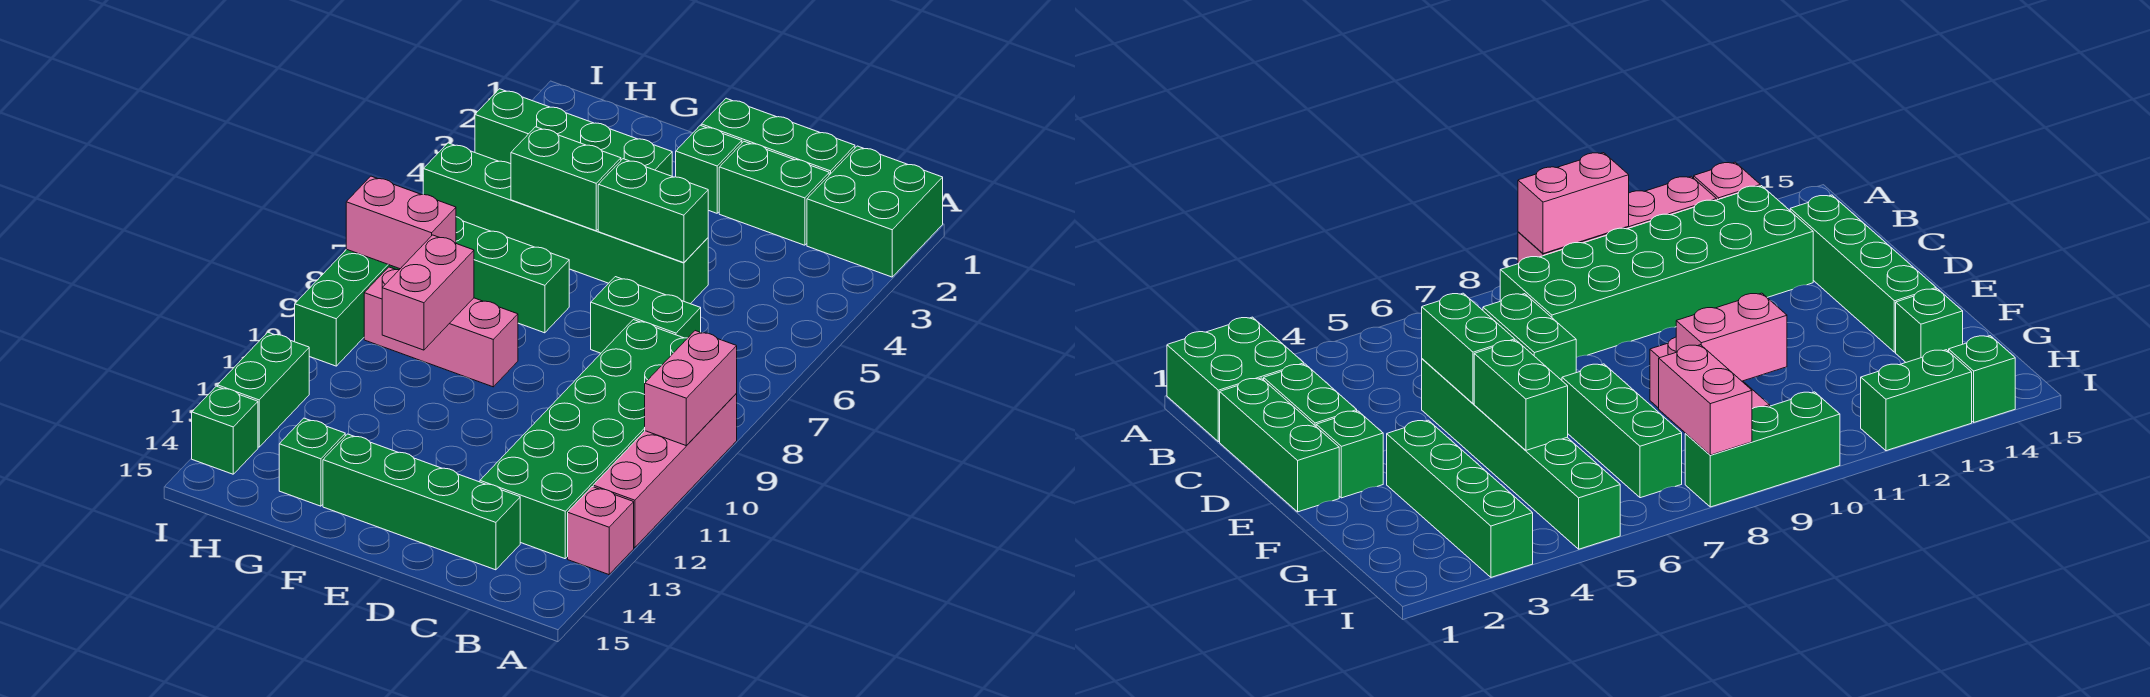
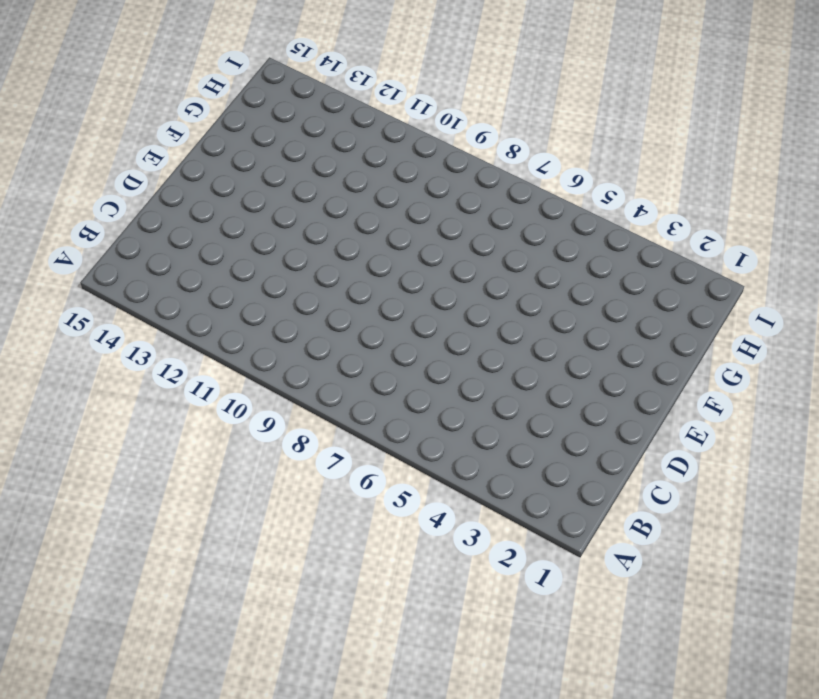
none -> green brick A1:B2 level 1
none -> pink brick A9:A12 level 1
none -> pink brick A13 level 1

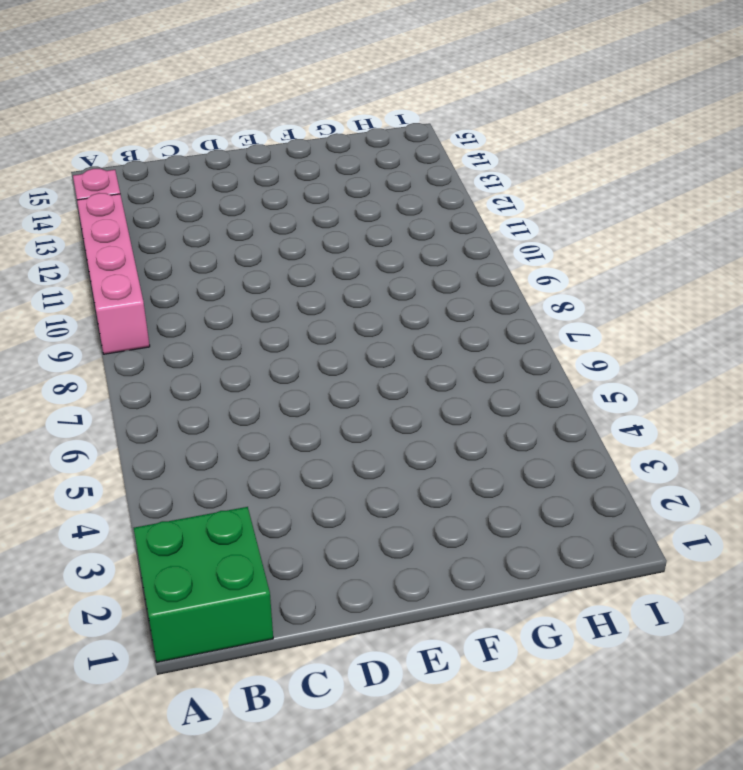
none -> green brick B8:C13 level 1
none -> green brick C1:E1 level 1
none -> green brick C2:D2 level 1

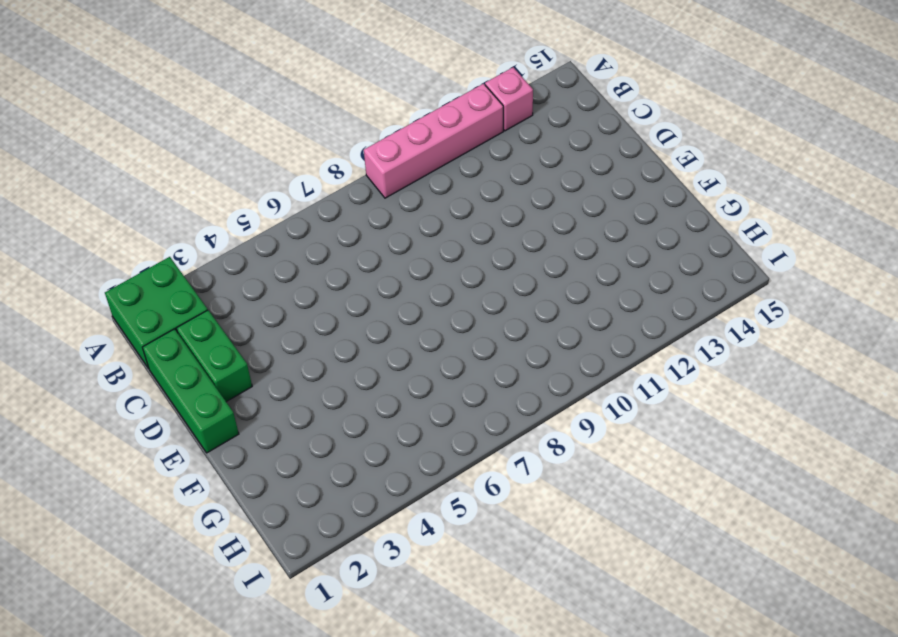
none -> green brick B8:C13 level 1
none -> green brick C7:D7 level 1
none -> green brick C14:F14 level 1

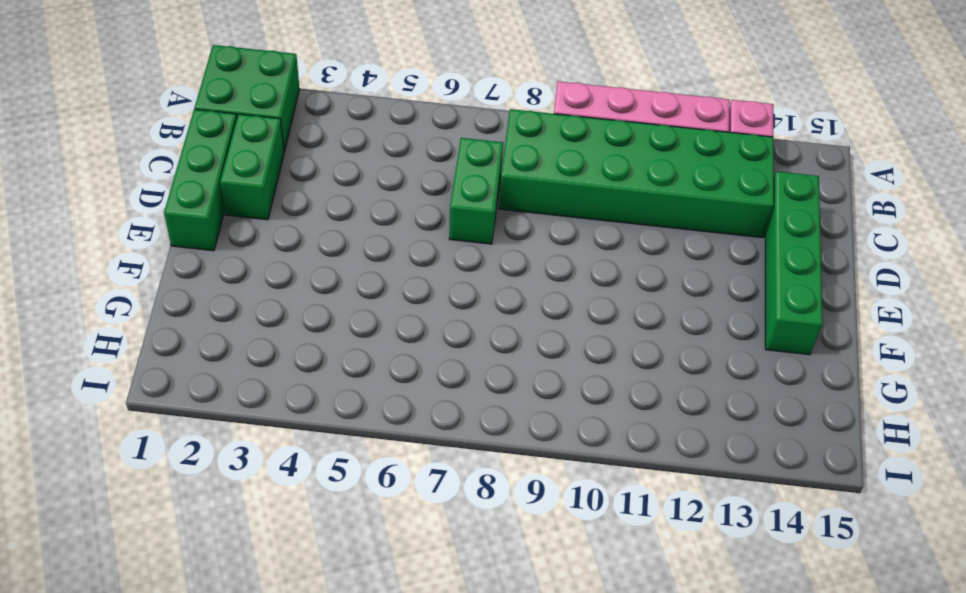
none -> green brick D5:I5 level 1
none -> green brick E2 level 1
none -> green brick F3:I3 level 1

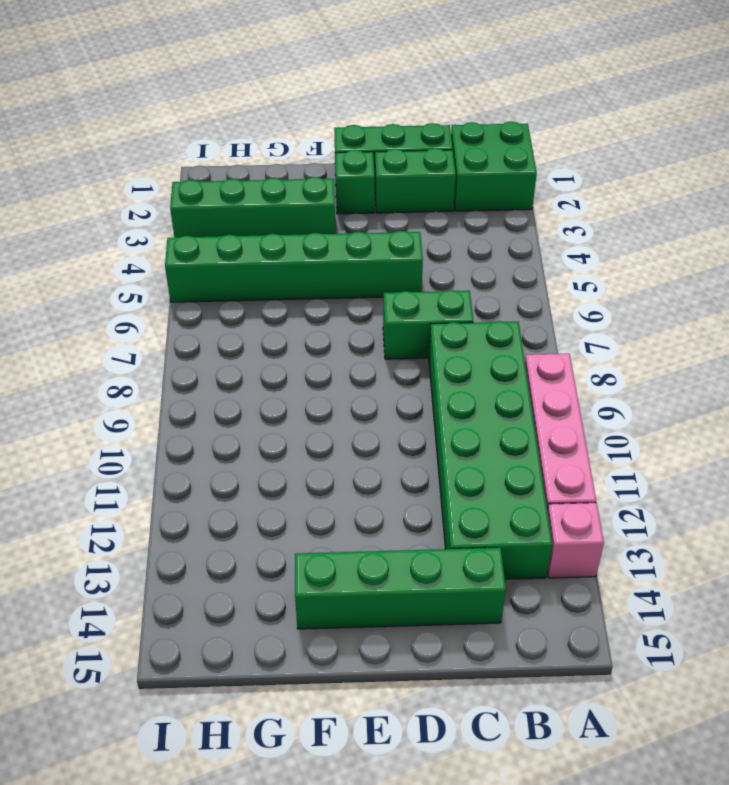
none -> green brick F7:H7 level 1
none -> pink brick F9:H9 level 1
none -> green brick G14 level 1

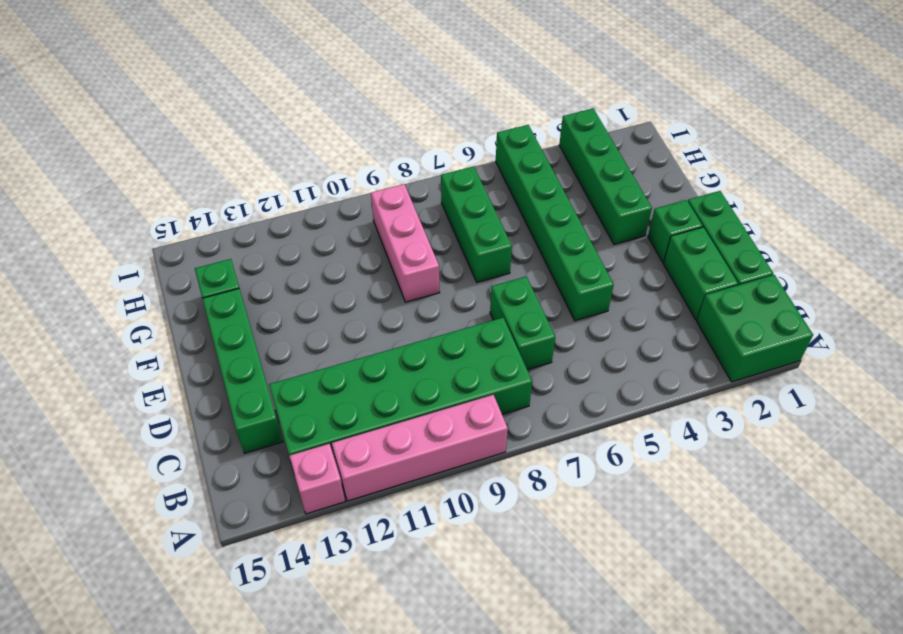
none -> green brick I8:I10 level 1
none -> green brick I12:I13 level 1
none -> green brick I14 level 1

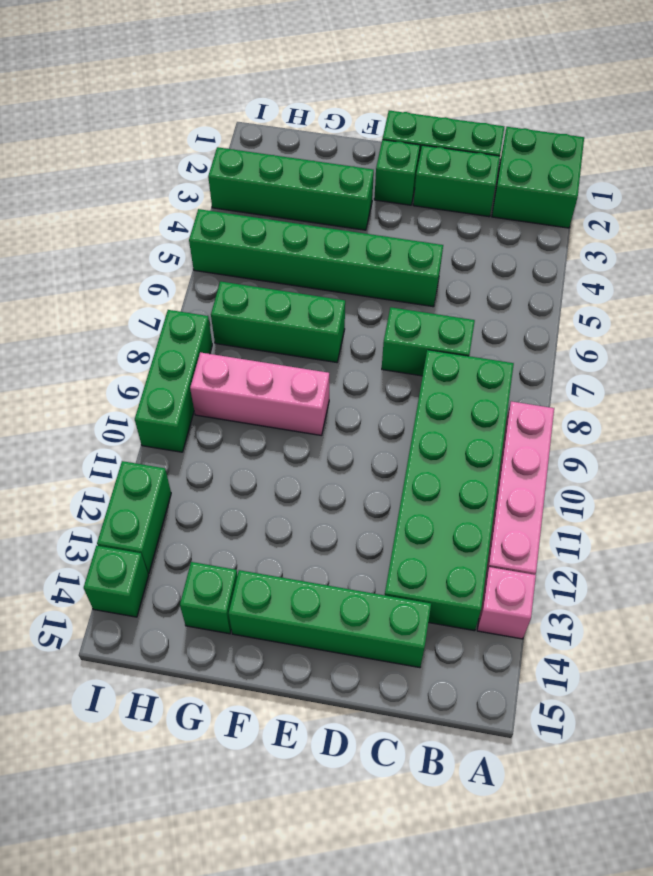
none -> pink brick A9:A10 level 2
none -> green brick D5:E5 level 2
none -> green brick F5:G5 level 2

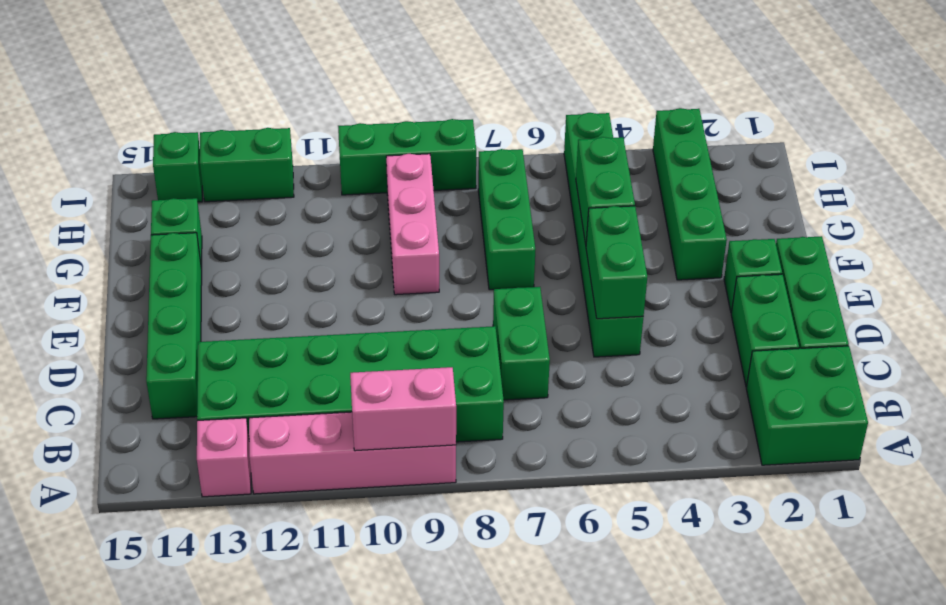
none -> pink brick G9:G10 level 2
none -> pink brick H8:I8 level 2

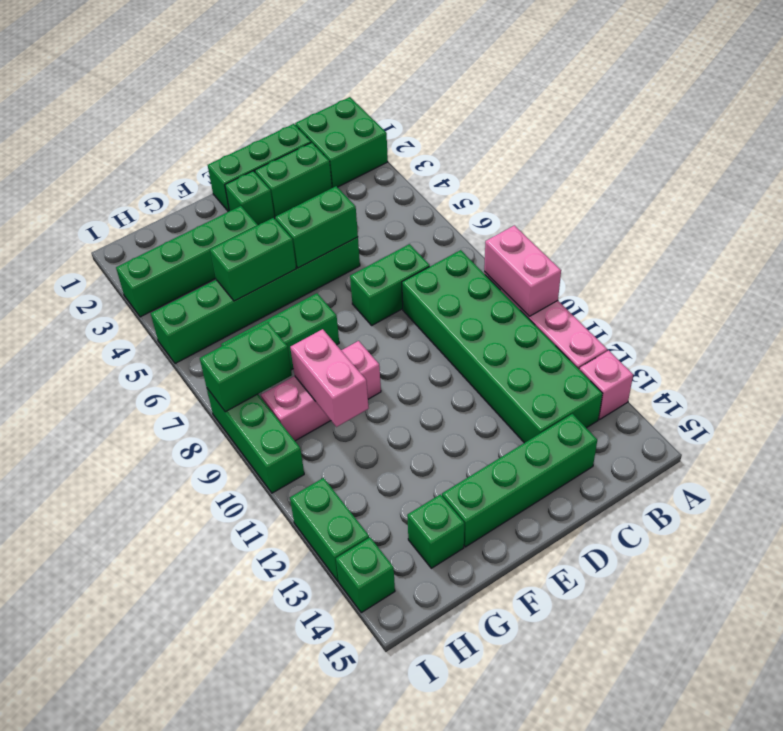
green brick H8:I8 level 2 -> pink brick H8:I8 level 2

